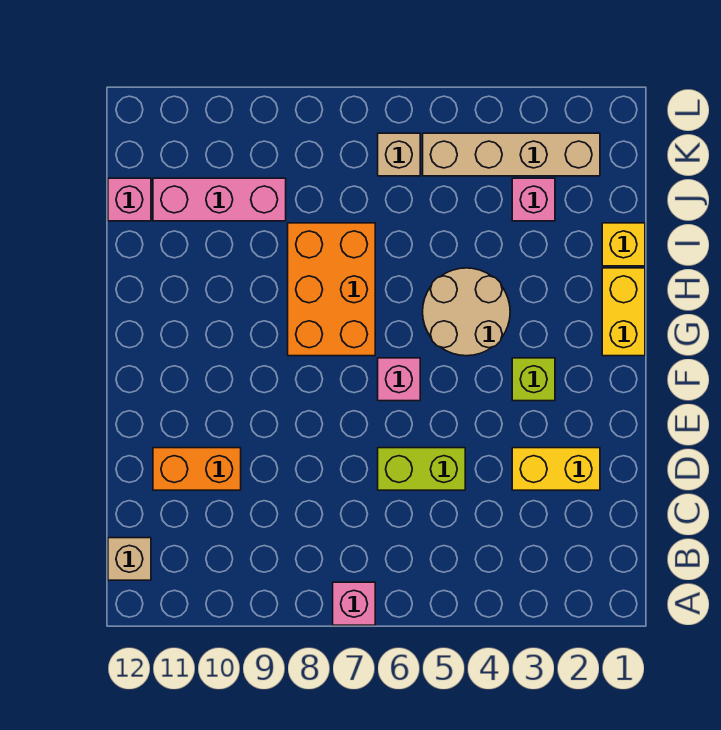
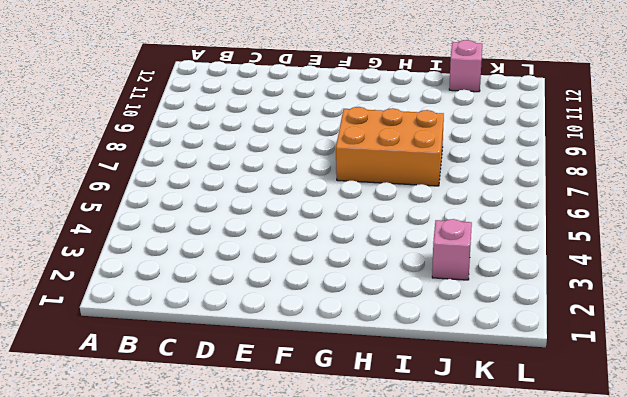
none -> pink brick A7 level 1
none -> tan brick B12 level 1
none -> yellow brick D2:D3 level 1

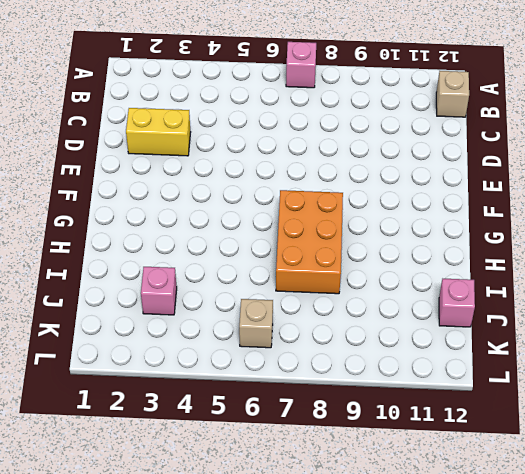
none -> lime brick D5:D6 level 1
none -> orange brick D10:D11 level 1
none -> lime brick F3 level 1

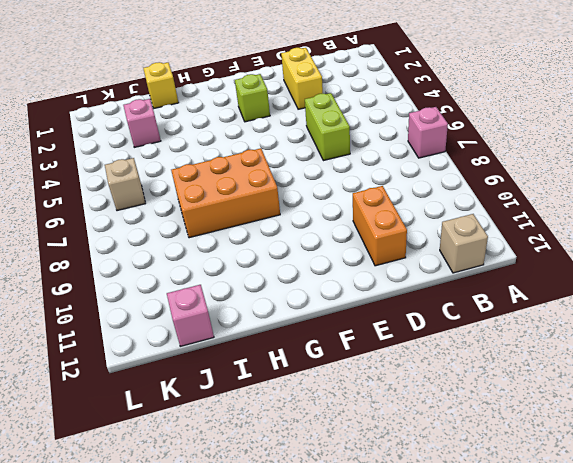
none -> pink brick F6 level 1
none -> yellow brick G1:H1 level 1
none -> tan round brick G4:H5 level 1

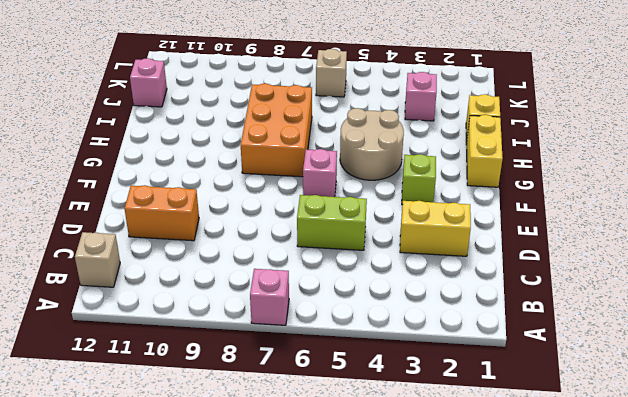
none -> pink brick J9:J11 level 1
none -> tan brick K2:K5 level 1

